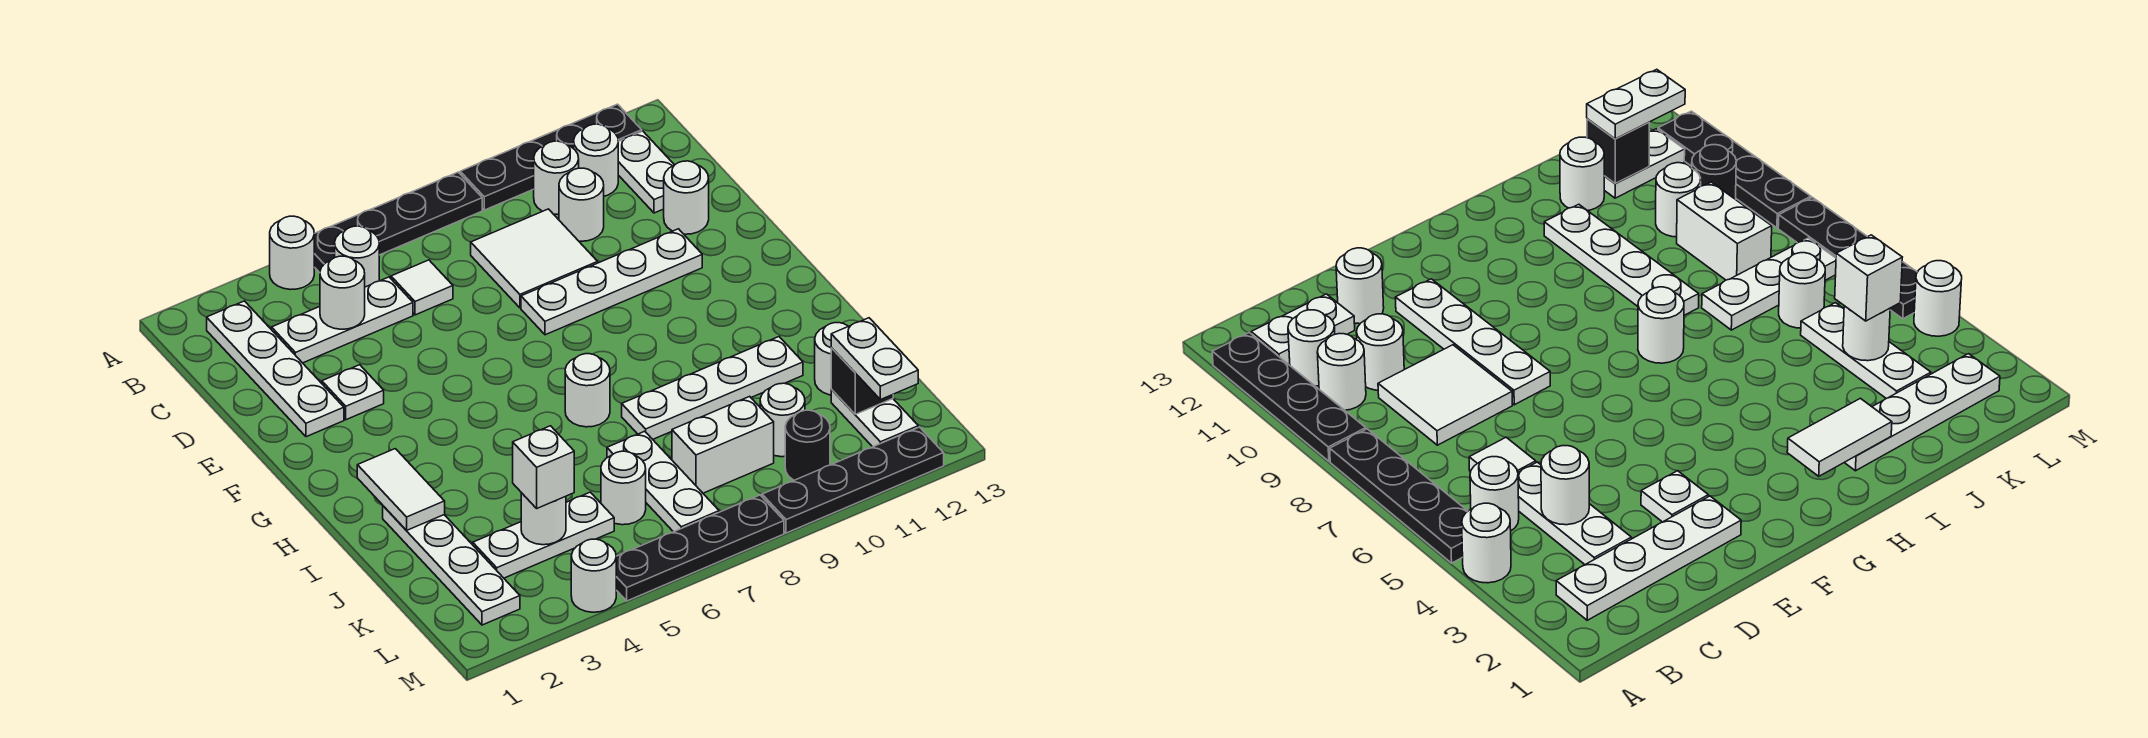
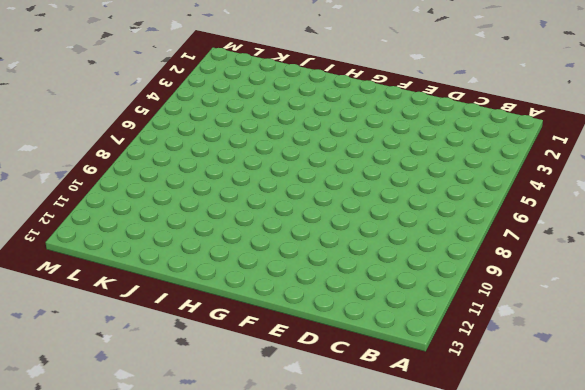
none -> white round brick A4 level 1
none -> black plate A5:A8 level 1
none -> black plate A9:A12 level 1
none -> white plate B2:E2 level 1

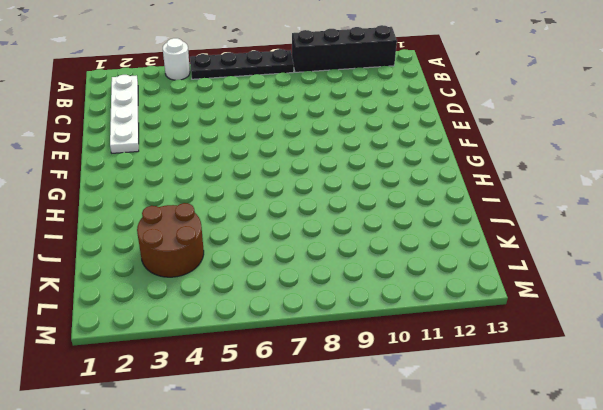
black brick A9:A12 level 1 -> black plate A9:A12 level 1
brown round brick J3:K4 level 1 -> white plate K3:K5 level 1
none -> white round brick B5 level 1
none -> white round brick B10 level 1
none -> white round brick B11 level 1
none -> white plate B12:C12 level 1

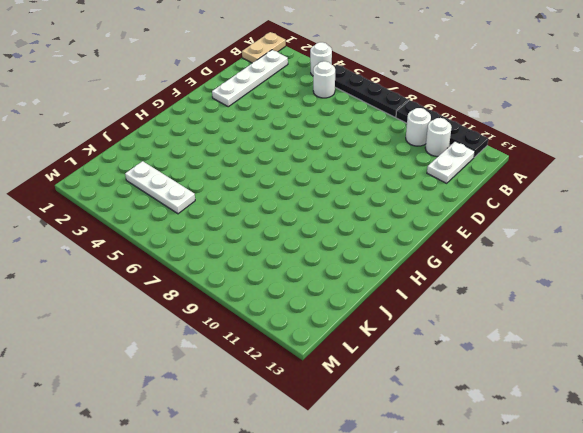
tan plate A1:B1 level 1 -> none
none -> white plate C3:C5 level 1
none -> white tile C6 level 1
none -> white tile C8:D9 level 1
none -> white round brick C10 level 1

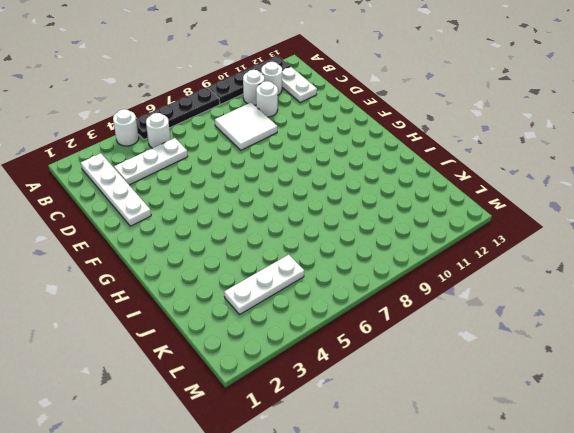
none -> white tile C6 level 1
none -> white round brick D12 level 1
none -> white plate E3 level 1
none -> white plate E8:E11 level 1

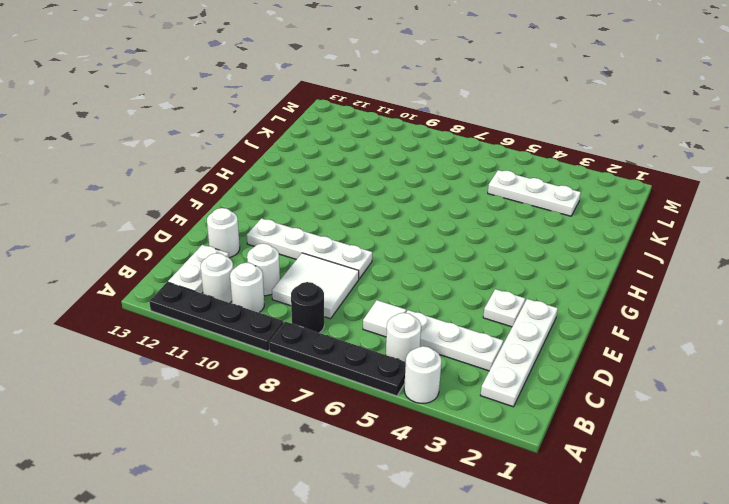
black round brick B8 level 1 -> black round brick L10 level 1
none -> white round brick H7 level 1
none -> white plate I2:L2 level 1
none -> white plate I8:I11 level 1
none -> white plate J7:L7 level 1

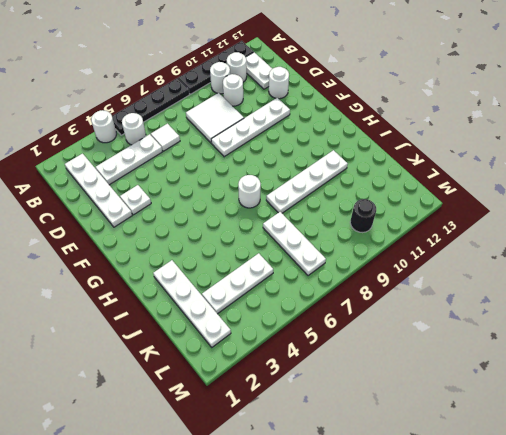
none -> white round brick J12 level 1
none -> white round brick K6 level 1
none -> white brick K8:K9 level 1
none -> white round brick K10 level 1

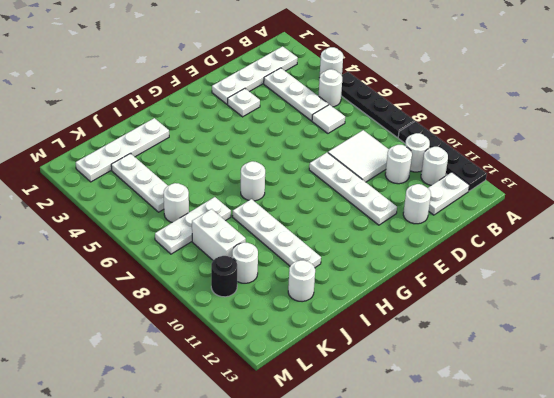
none -> white plate K12:L12 level 1
none -> white round brick M4 level 1
none -> black plate M5:M8 level 1
none -> black plate M9:M12 level 1

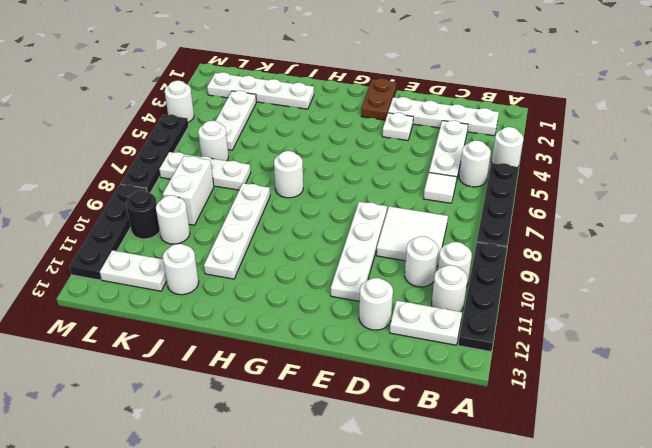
brown plate F1:F2 level 1 -> none
none -> white round brick C4 level 2
none -> white tile H2:I2 level 2
none -> white round brick K4 level 2
none -> black brick K12 level 2

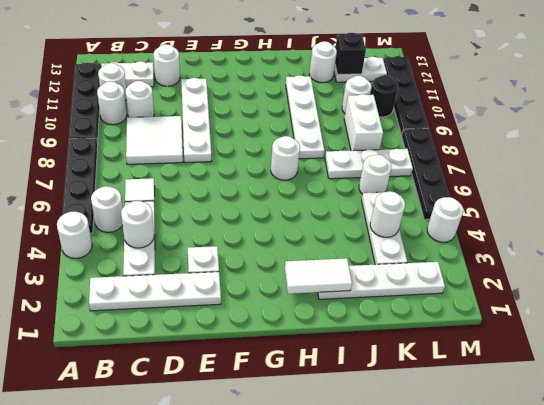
none -> white brick K4 level 3
none -> white plate K12:L12 level 3

